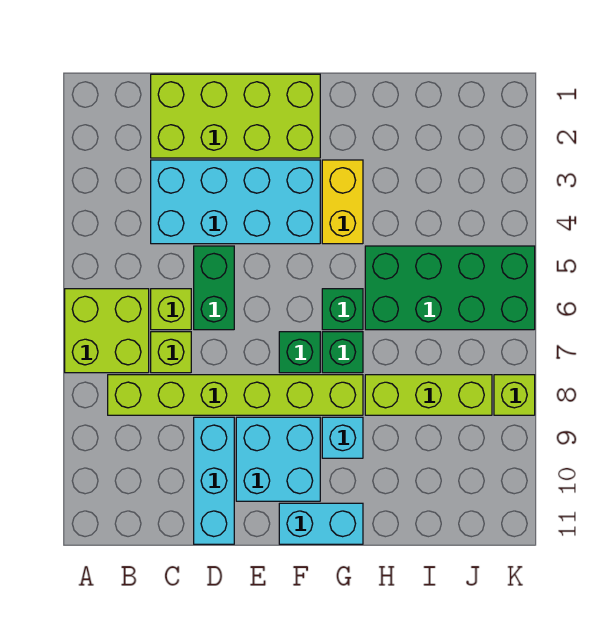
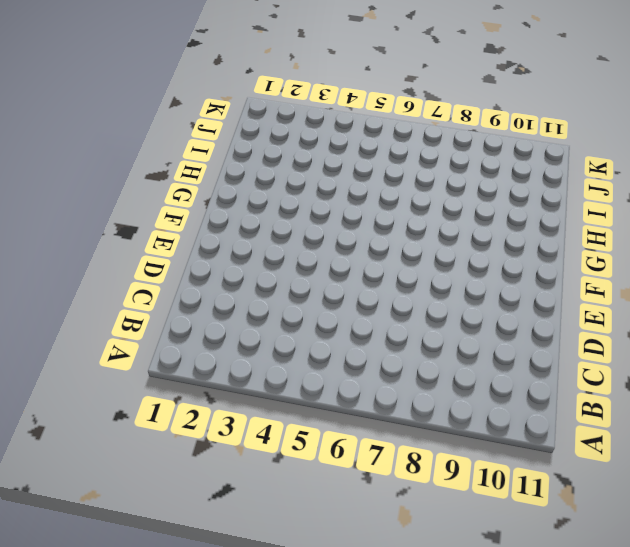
none -> lime brick A6:B7 level 1
none -> lime brick B8:G8 level 1
none -> lime brick C1:F2 level 1

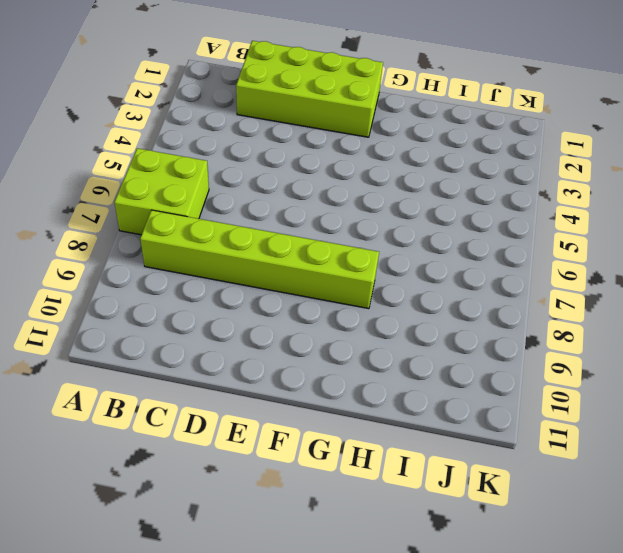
none -> cyan brick C3:F4 level 1
none -> lime brick C6 level 1
none -> lime brick C7 level 1

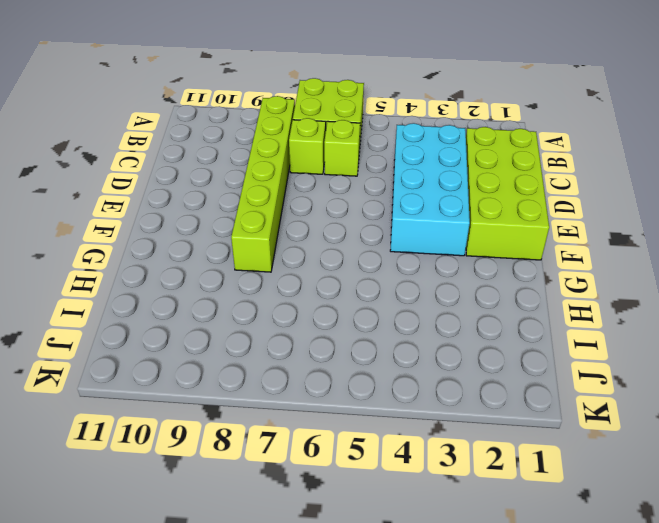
none -> green brick D5:D6 level 1
none -> cyan brick D9:D11 level 1
none -> cyan brick E9:F10 level 1

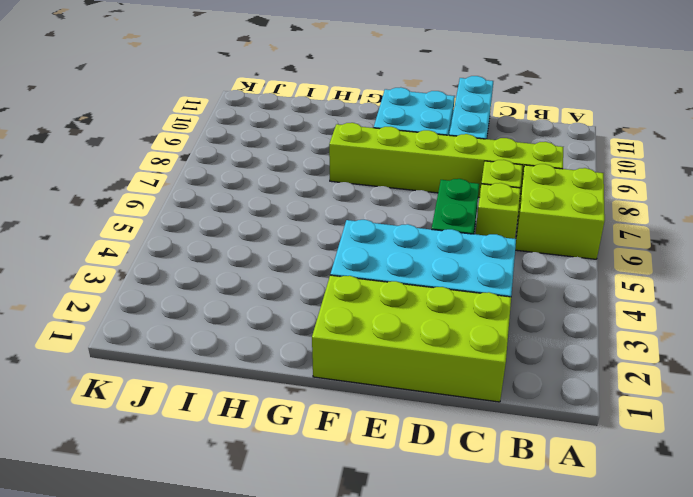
none -> green brick F7 level 1
none -> cyan brick F11:G11 level 1
none -> yellow brick G3:G4 level 1

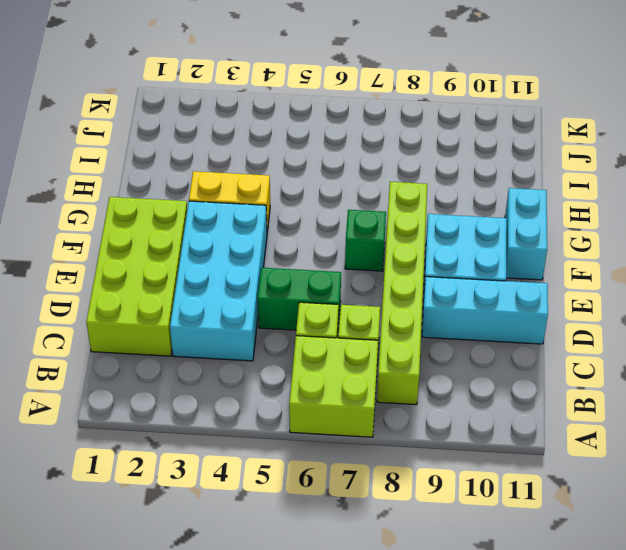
none -> green brick G6 level 1
none -> green brick G7 level 1
none -> cyan brick G9 level 1

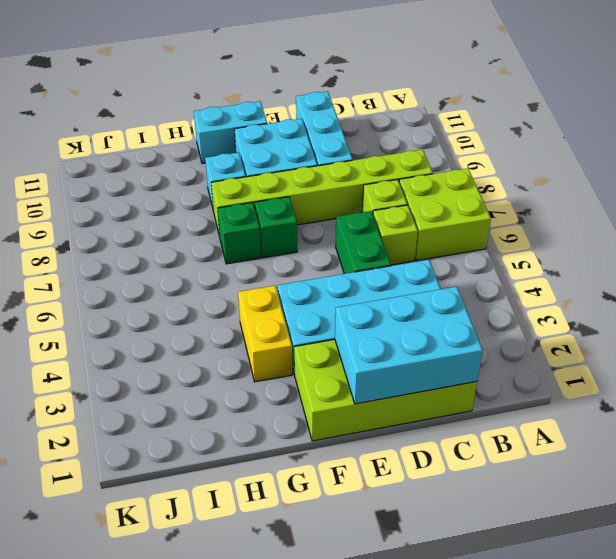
cyan brick C1:E2 level 2 -> none
none -> green brick G6 level 1
none -> green brick H5:K6 level 1
none -> lime brick H8:J8 level 1

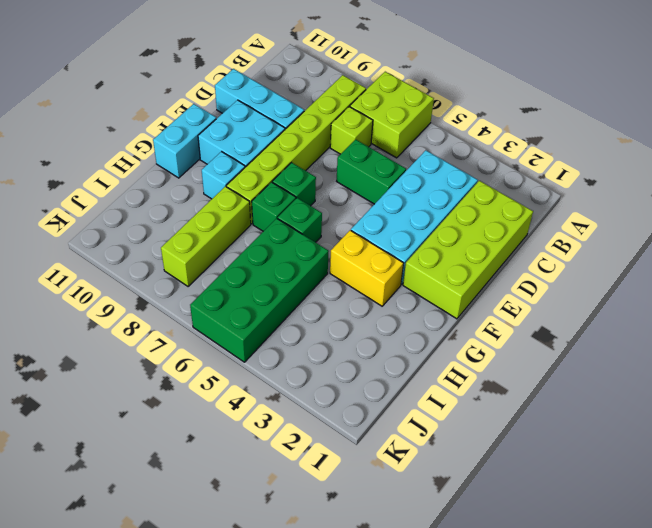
none -> lime brick C6 level 1
none -> lime brick K8 level 1

